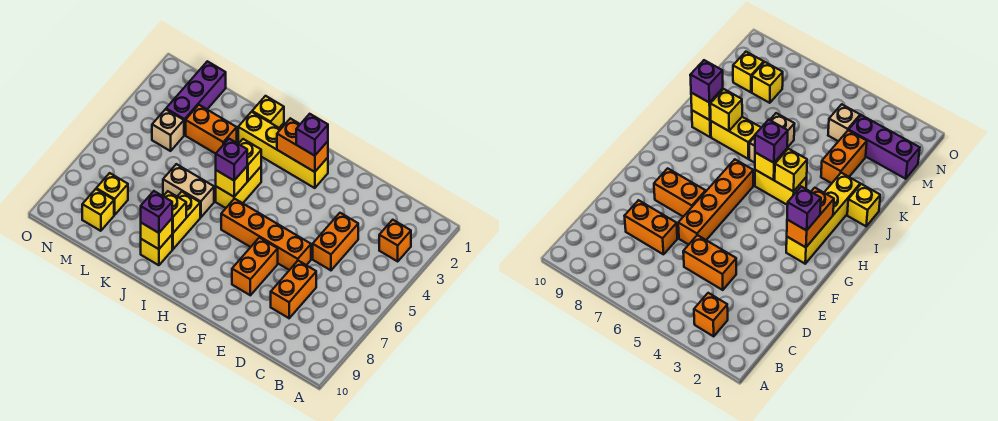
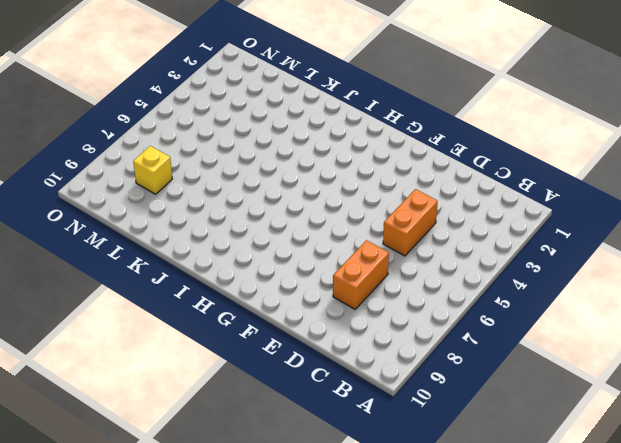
none -> orange brick B3 level 1
none -> orange brick E6:H6 level 1
none -> orange brick F7:F8 level 1

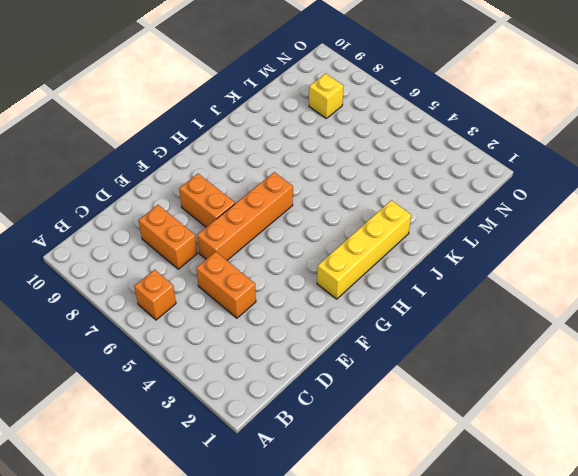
orange brick B6 level 1 -> orange brick B3 level 1
none -> yellow brick I4:I5 level 1
none -> yellow brick J1 level 1
none -> tan brick J6:K6 level 1

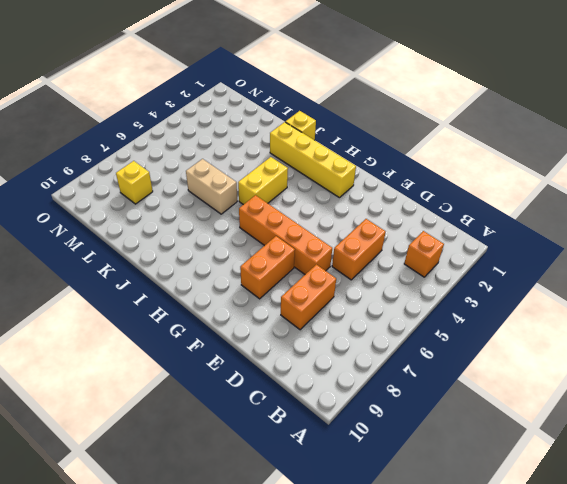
none -> yellow brick J7:J8 level 1
none -> yellow brick J9 level 1
none -> orange brick K3:L3 level 1

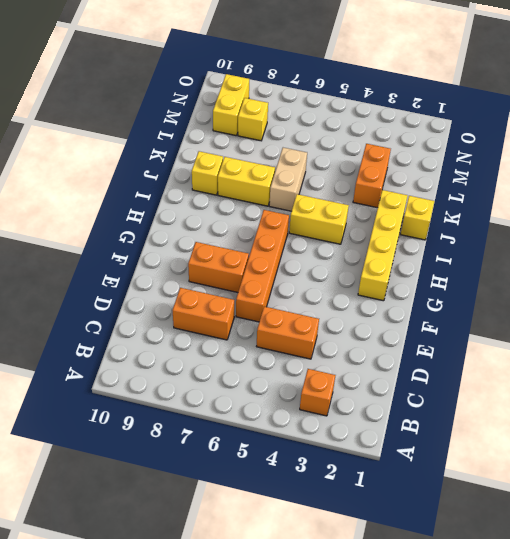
yellow brick M9:N9 level 1 -> yellow brick M9 level 1
none -> purple brick M1:M3 level 1
none -> tan brick M4 level 1
none -> orange brick G2:H2 level 2

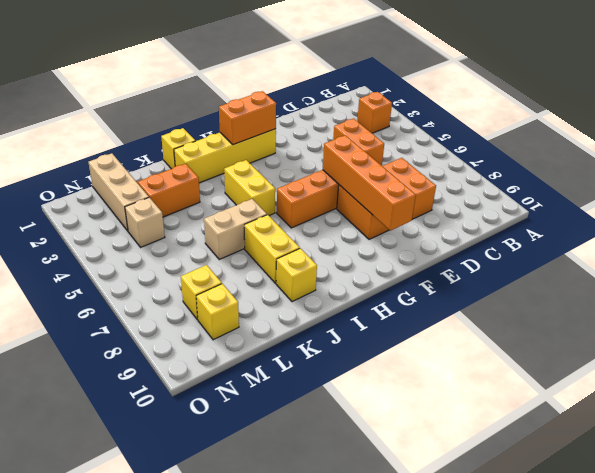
orange brick F6:F9 level 2 -> none
tan brick M1:M3 level 1 -> purple brick M1:M3 level 1
none -> yellow brick I4 level 2
none -> yellow brick I5 level 2
none -> yellow brick J8 level 2

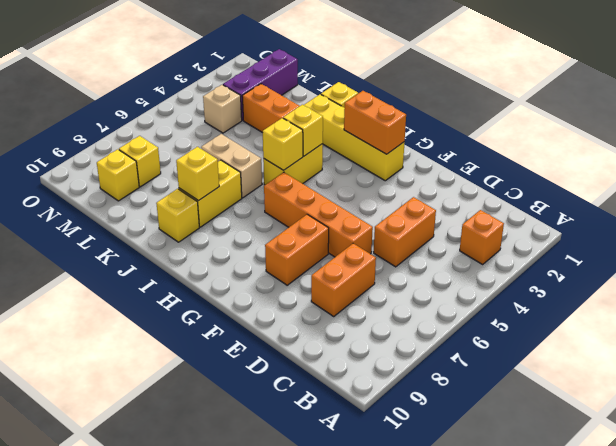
none -> yellow brick J9 level 2
none -> purple brick G2 level 3
none -> purple brick I5 level 3

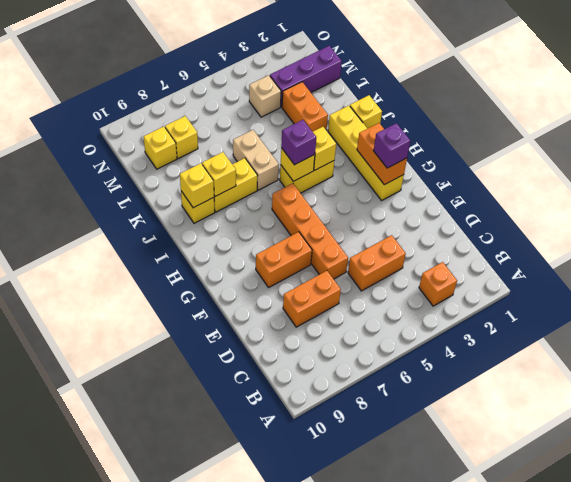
none -> purple brick J9 level 3

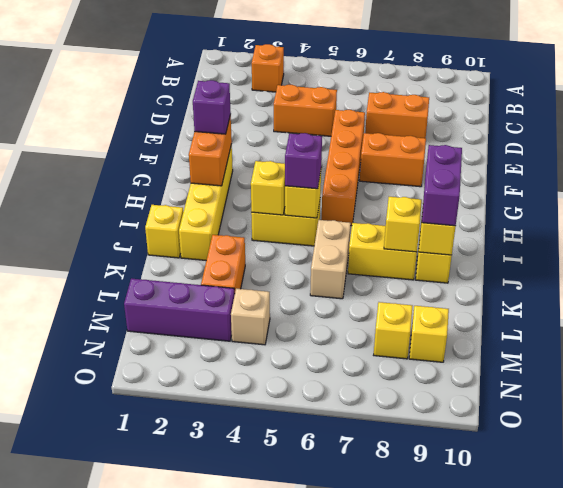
purple brick I9:J9 level 3 -> purple brick J9 level 3

